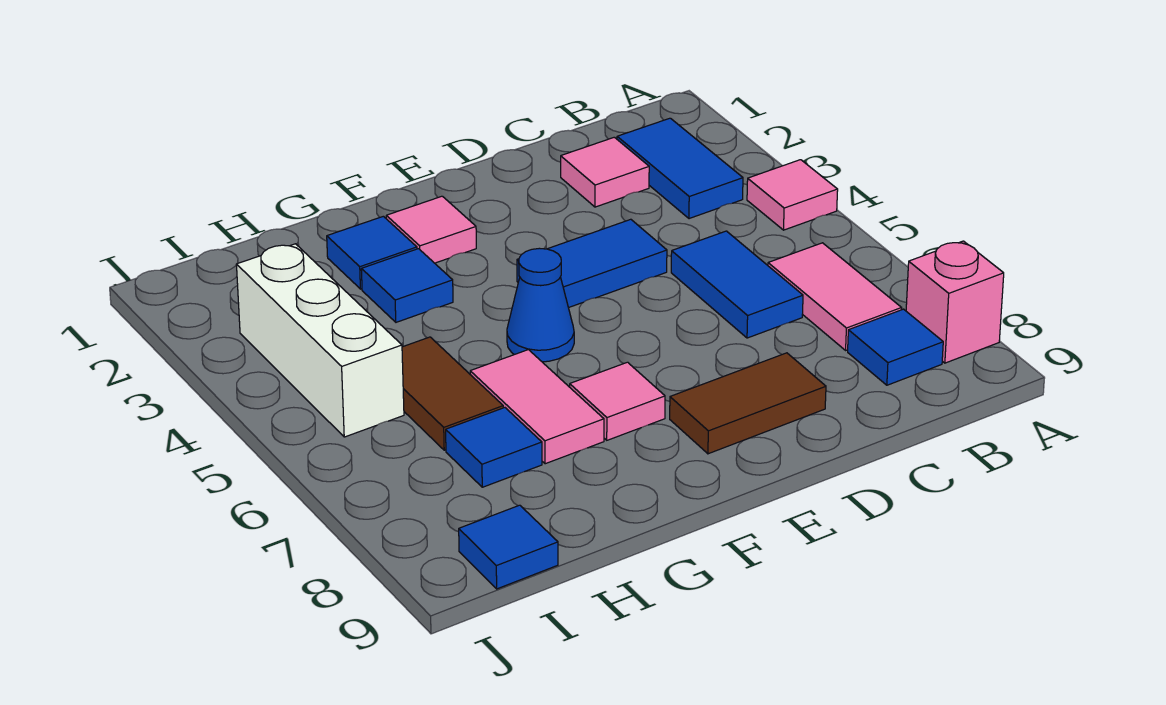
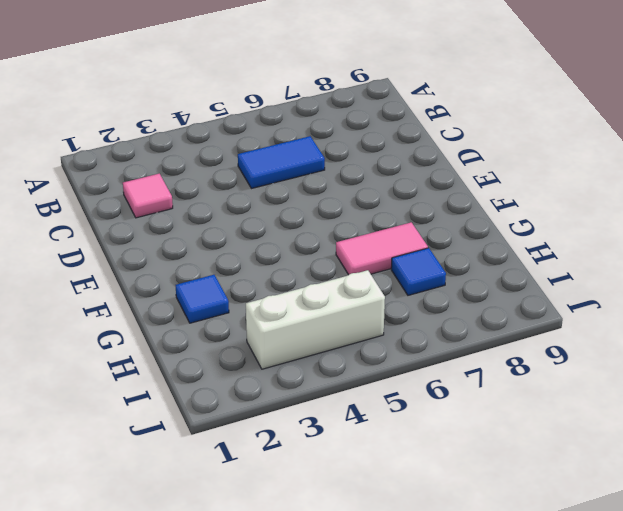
none -> pink tile A4 level 1
none -> pink brick A8 level 1
none -> blue tile B2:B3 level 1

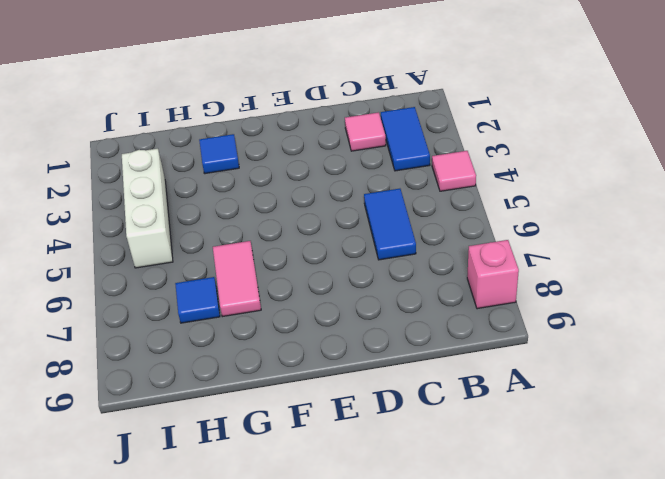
none -> pink tile B6:B7 level 1
none -> blue tile B8 level 1
none -> blue tile D4:E4 level 1

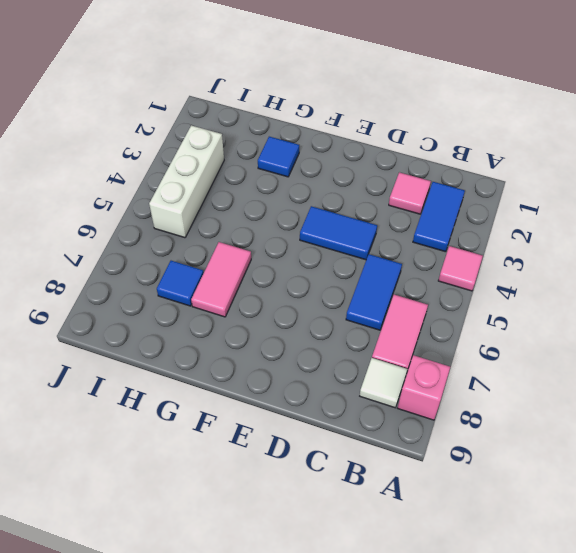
white tile B8 level 1 -> blue tile B8 level 1
none -> brown tile D8:E8 level 1
none -> pink tile F2 level 1
none -> blue cone F5 level 1

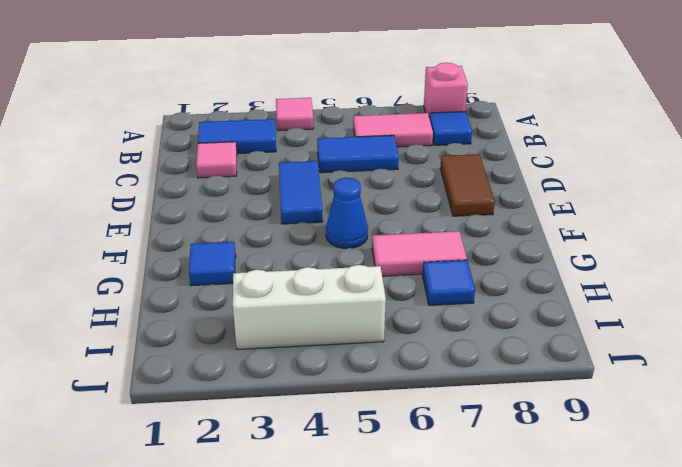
none -> pink tile F2 level 1
none -> pink tile F7 level 1
none -> blue tile G3 level 1

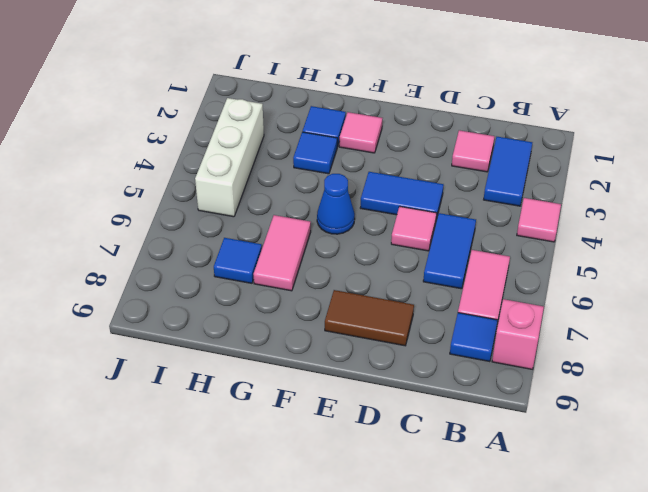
pink tile D5 level 1 -> pink tile F7 level 1
none -> brown tile H5:H6 level 1
none -> blue tile I9 level 1

